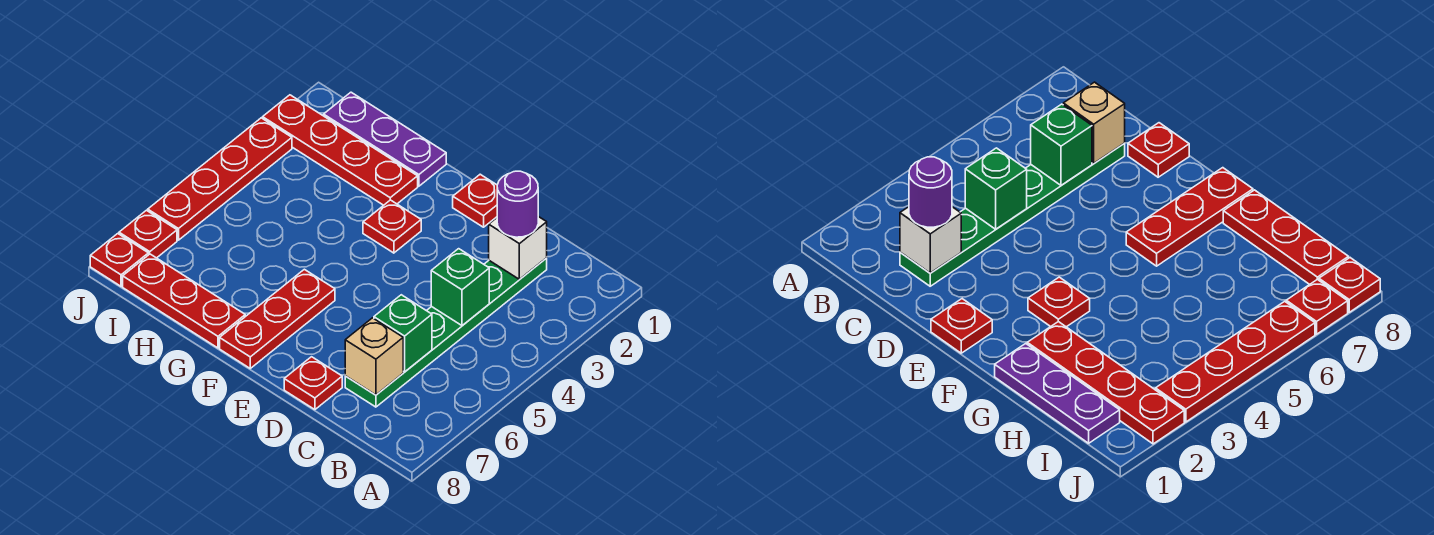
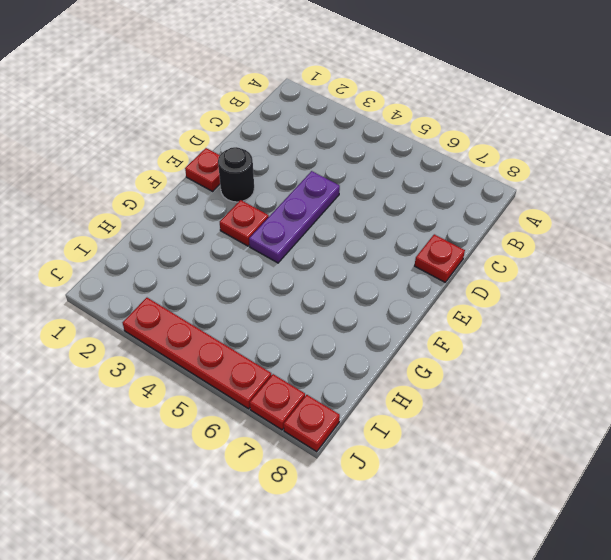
purple plate D4:F4 level 1 -> purple plate G1:I1 level 1
black round brick E2 level 1 -> none
none -> green plate C2:C7 level 1
none -> red plate F6:F8 level 1
none -> red plate G2:J2 level 1

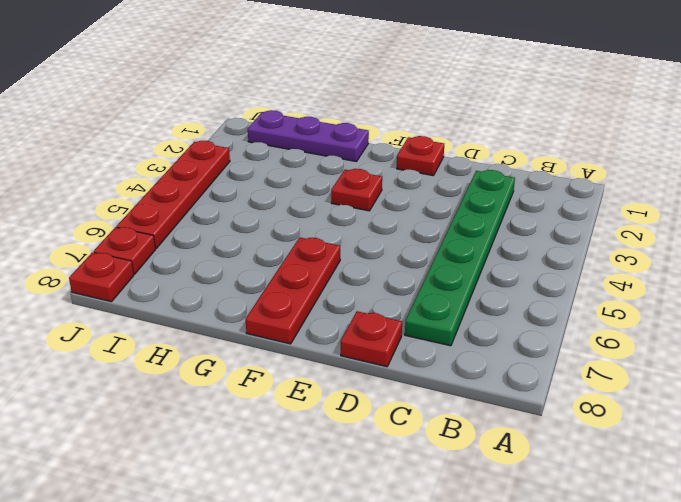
none -> red plate G2:J2 level 1
none -> red plate G8:I8 level 1
none -> white brick C2 level 2

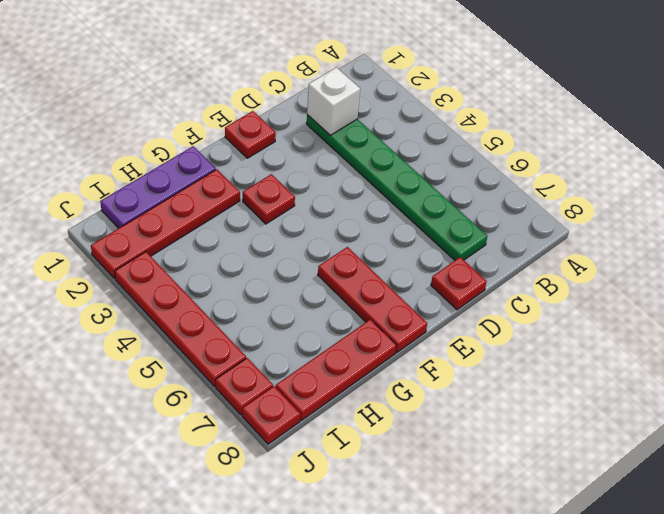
none -> green brick C4 level 2
none -> green brick C6 level 2
none -> tan brick C7 level 2

